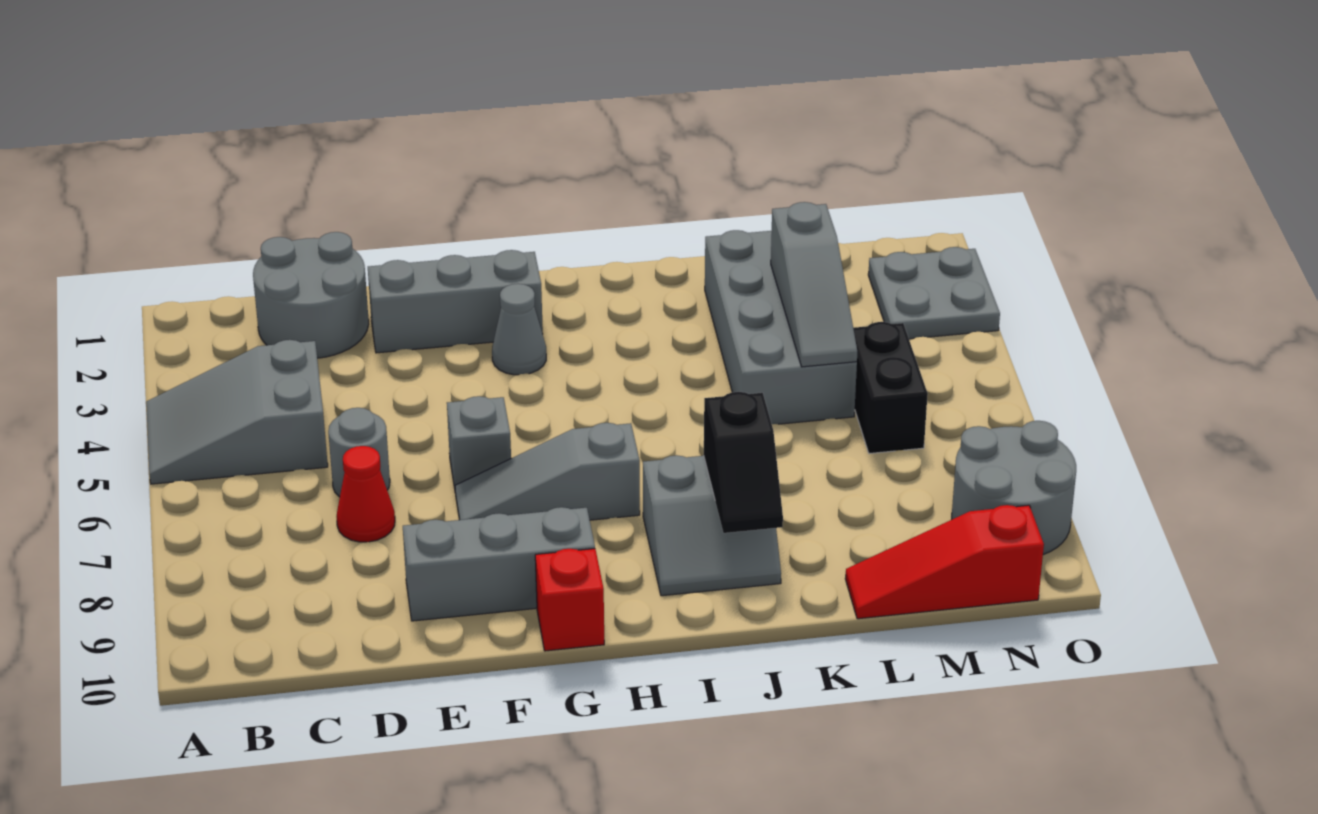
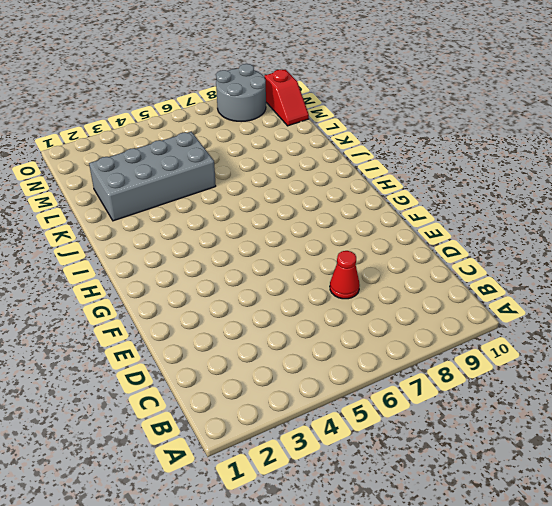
red slope M10:N10 level 1 top N -> red slope L10:N10 level 1 top N
none -> grey slope A4:C5 level 1 top C
none -> grey round brick C1:D2 level 1
none -> grey round brick D6 level 1

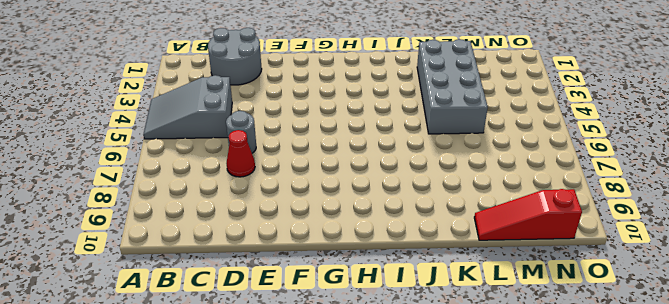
none -> grey brick E2:G2 level 1
none -> grey brick E9:G9 level 1
none -> grey brick F6 level 1

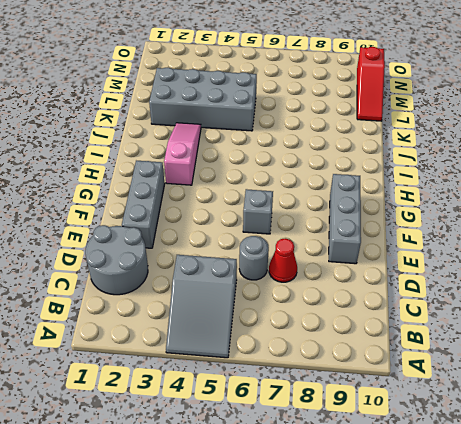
pink slope H3:J3 level 1 top H -> none
none -> grey slope F7:H7 level 1 top H
none -> grey cone G3 level 1
none -> red brick G10 level 1

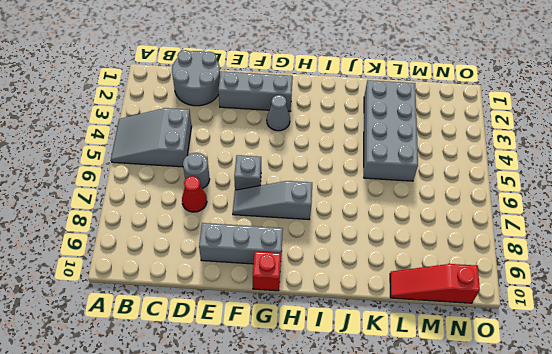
none -> grey slope I8:J9 level 1 top 8
none -> black brick M5:M6 level 1
none -> grey plate N2:O3 level 1

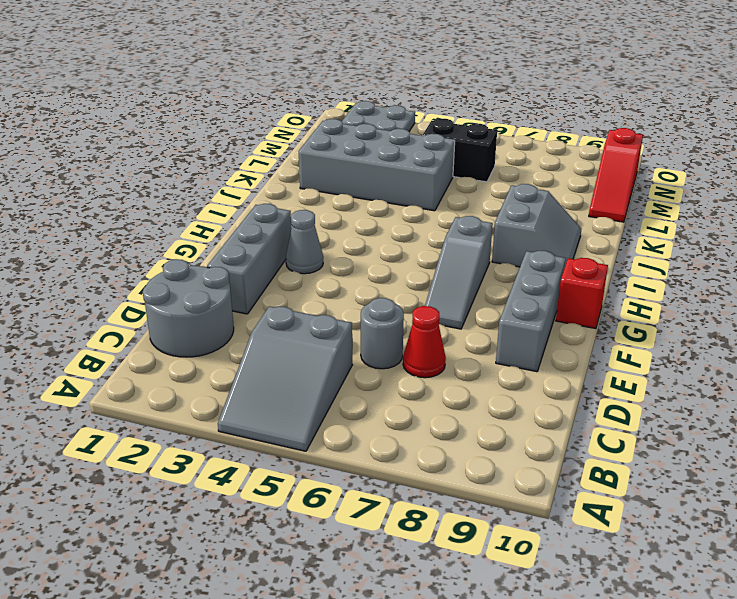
none -> grey brick F6 level 1
none -> grey round brick N8:O9 level 1
none -> black slope J8:J9 level 2 top 8

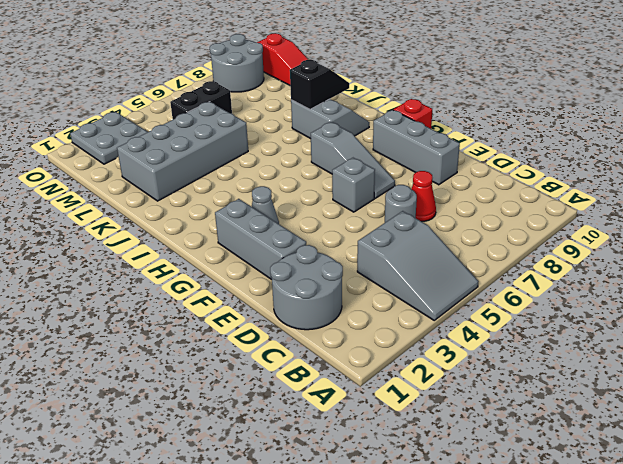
none -> grey slope L3:L5 level 2 top 3

